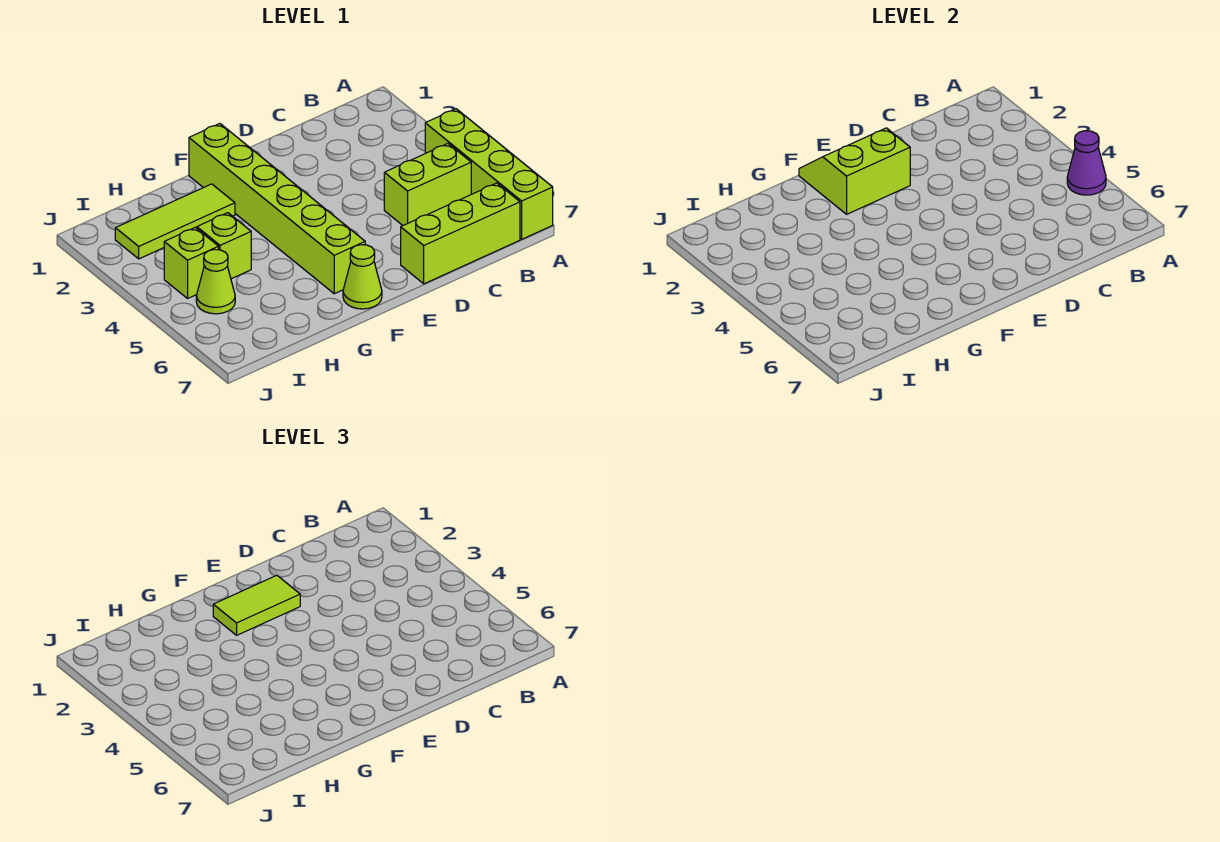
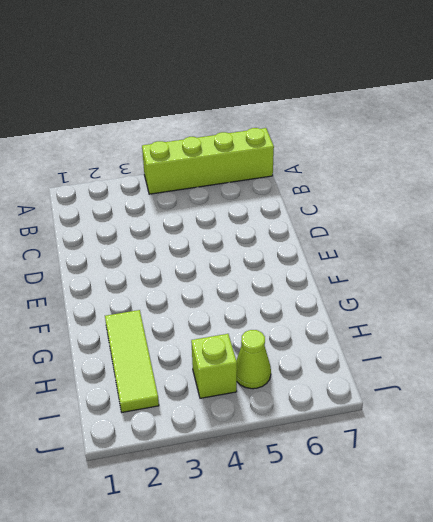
none -> lime brick B5:C5 level 1
none -> lime brick B7:D7 level 1
none -> lime brick F1:F6 level 1

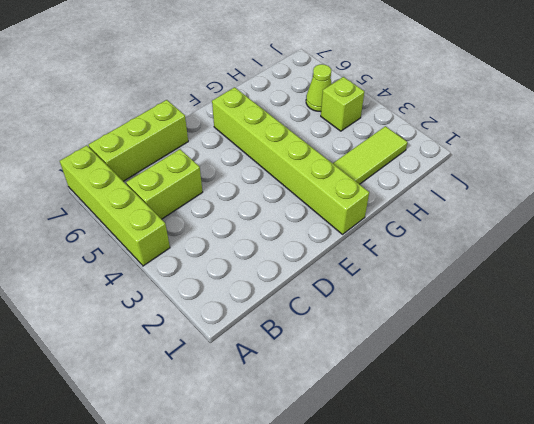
none -> lime cone F7 level 1
none -> lime brick H4 level 1
none -> purple cone A5 level 2

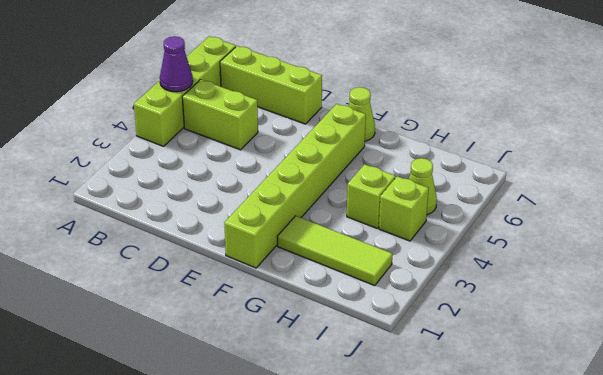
none -> lime slope E1:F2 level 2 top 2
none -> lime tile E2:F2 level 3

